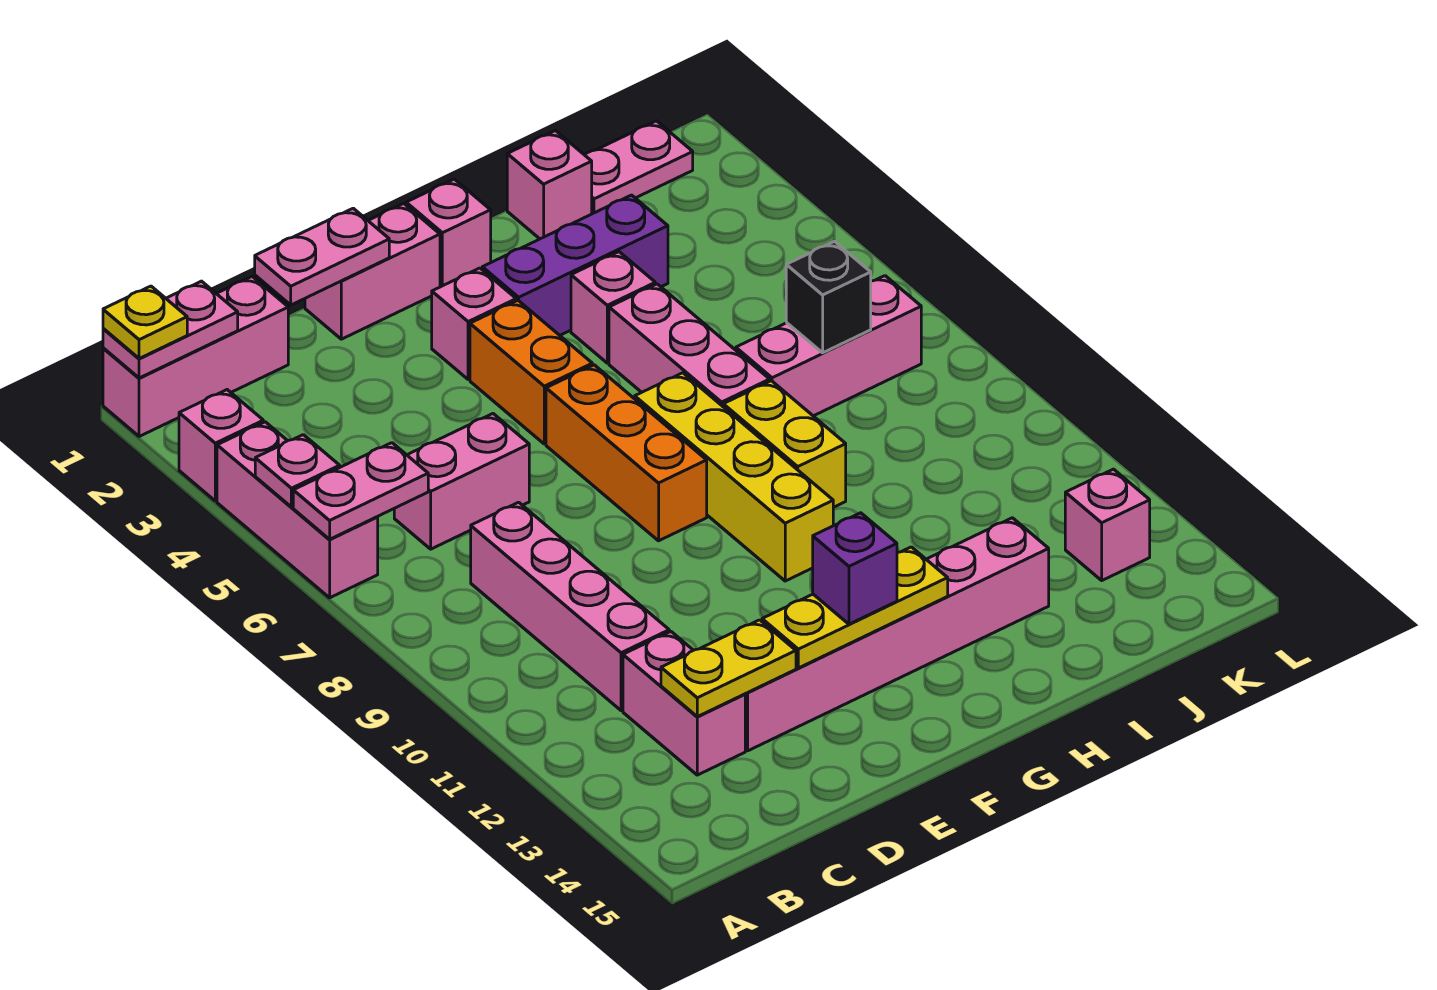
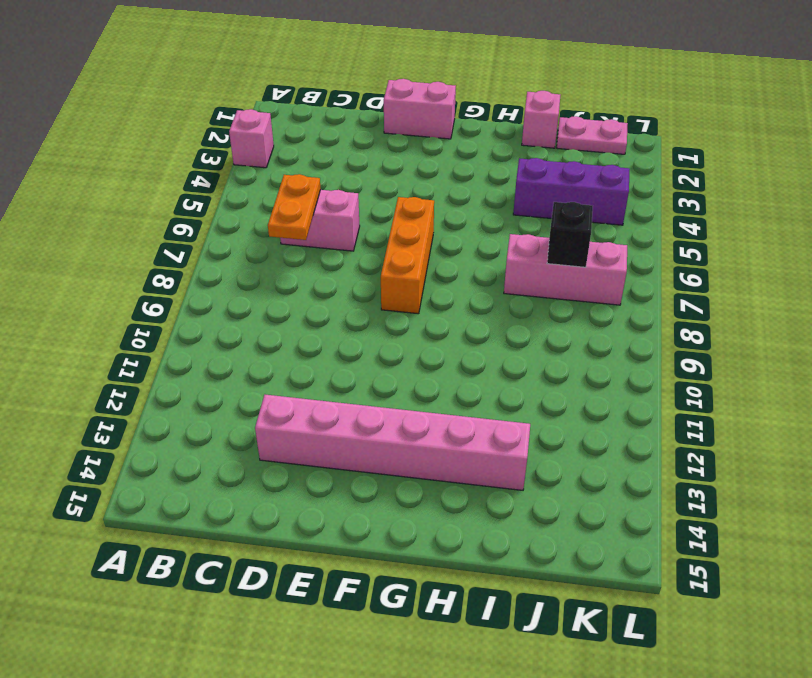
orange plate C6:C7 level 2 -> none
purple brick I4:K4 level 1 -> purple brick G3:I3 level 1
none -> pink brick A1:C1 level 1
none -> pink brick A4:A6 level 1
none -> pink brick C8:C11 level 1
none -> pink brick C12:C13 level 1

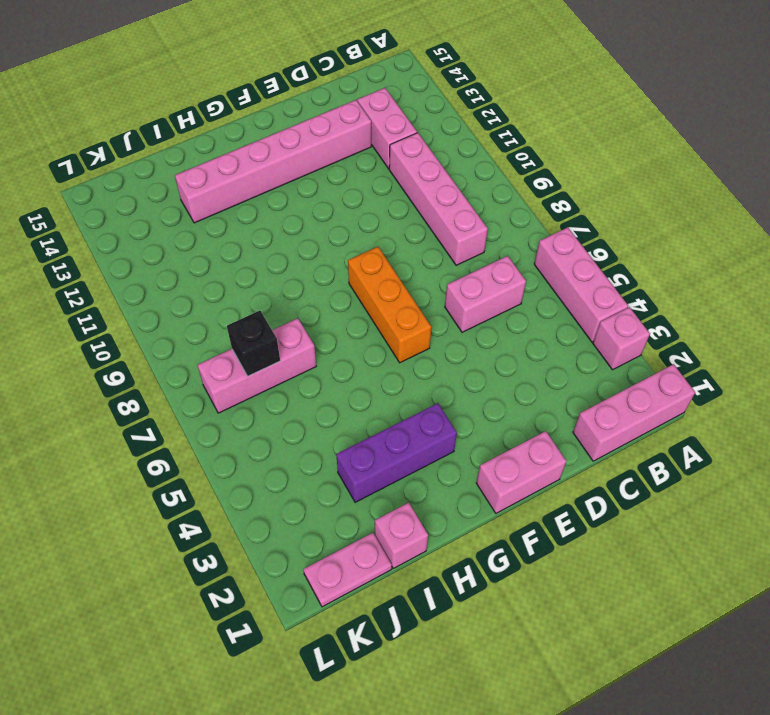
none -> pink brick F3 level 1
none -> orange brick F4:F5 level 1
none -> pink brick G1 level 1
none -> yellow brick G7:G10 level 1

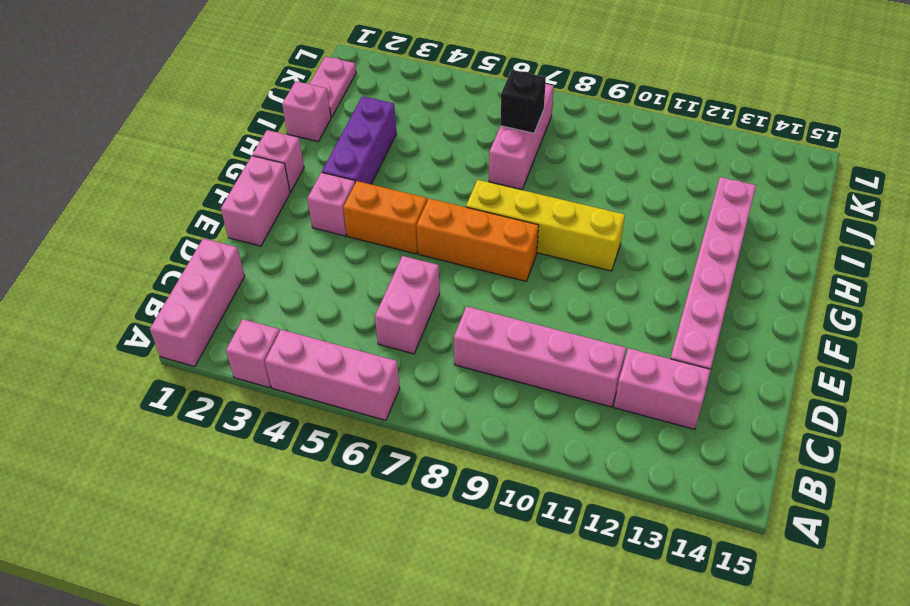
none -> pink brick H4 level 1
none -> pink brick H5:H7 level 1
none -> yellow brick H8:H9 level 1
none -> pink brick K13 level 1

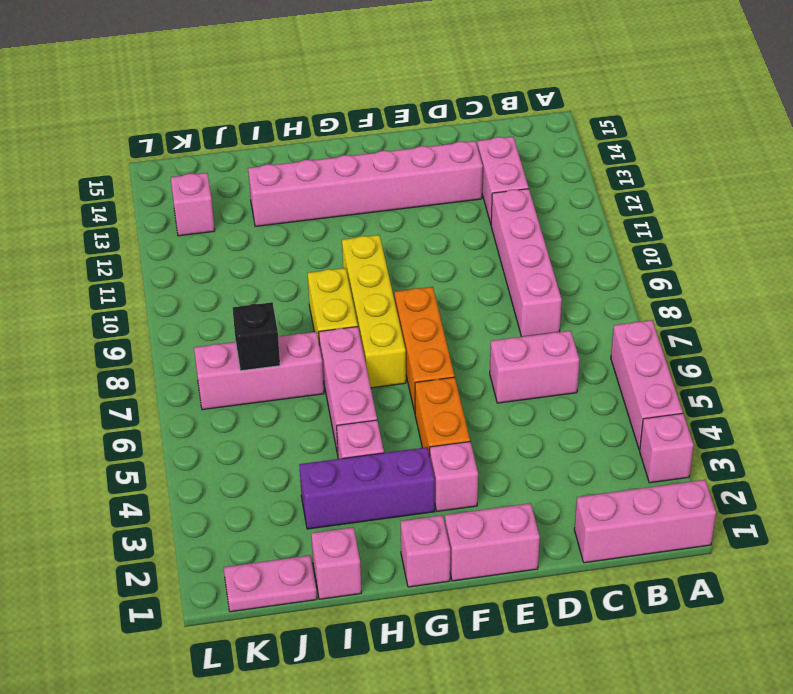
none -> pink plate A1:B1 level 2
none -> pink plate A5 level 2
none -> pink plate A6:B6 level 2
none -> yellow plate C13:D13 level 2

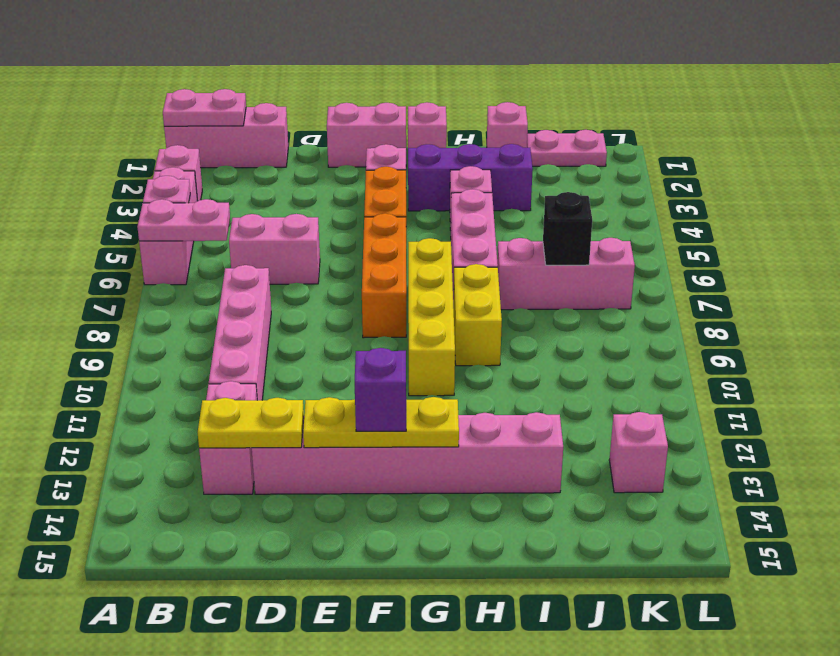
none -> pink plate D1:E1 level 2
none -> yellow plate A1 level 3

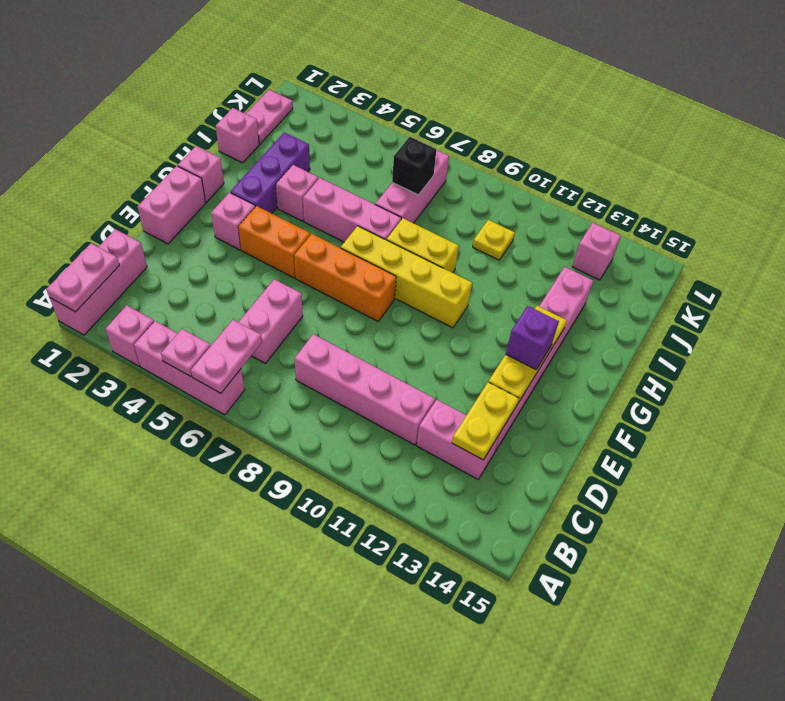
yellow plate J10 level 1 -> yellow plate A1 level 3
none -> pink plate D1:E1 level 2

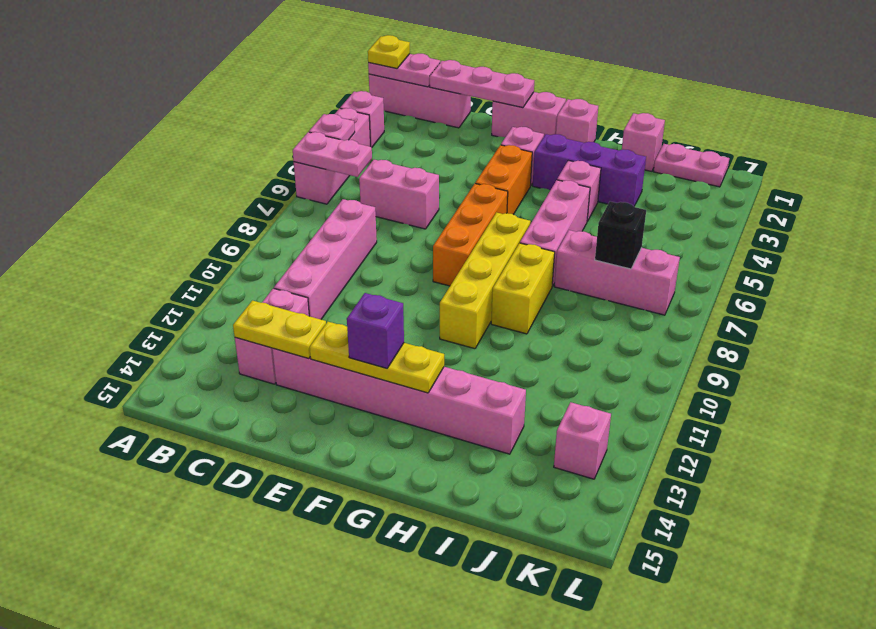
pink plate C1:E1 level 2 -> pink plate D1:E1 level 2

